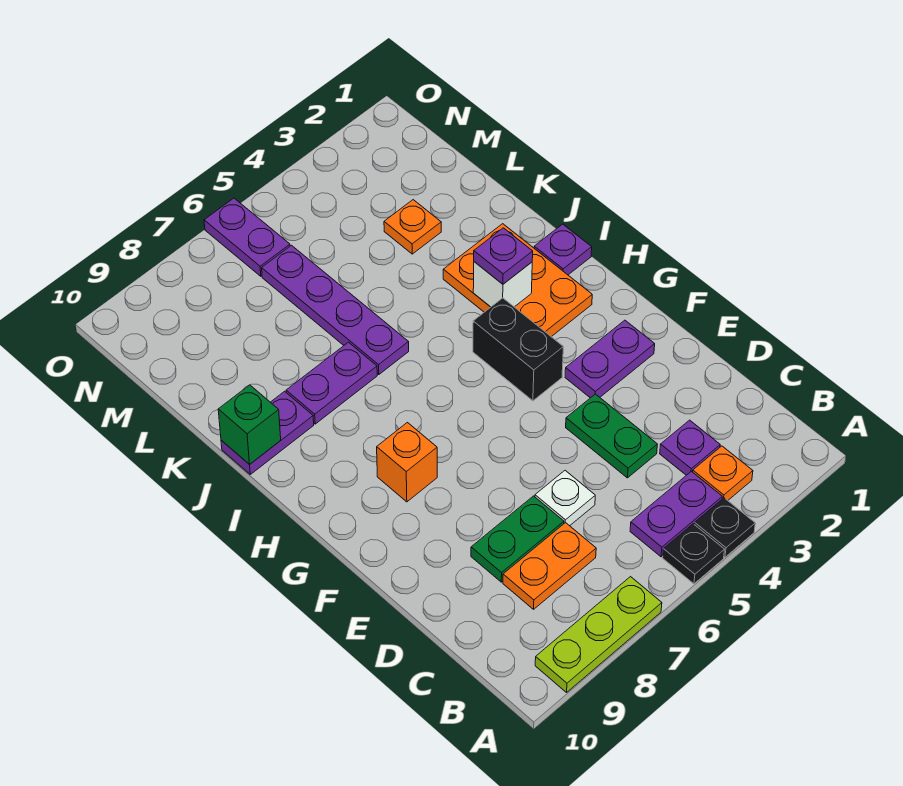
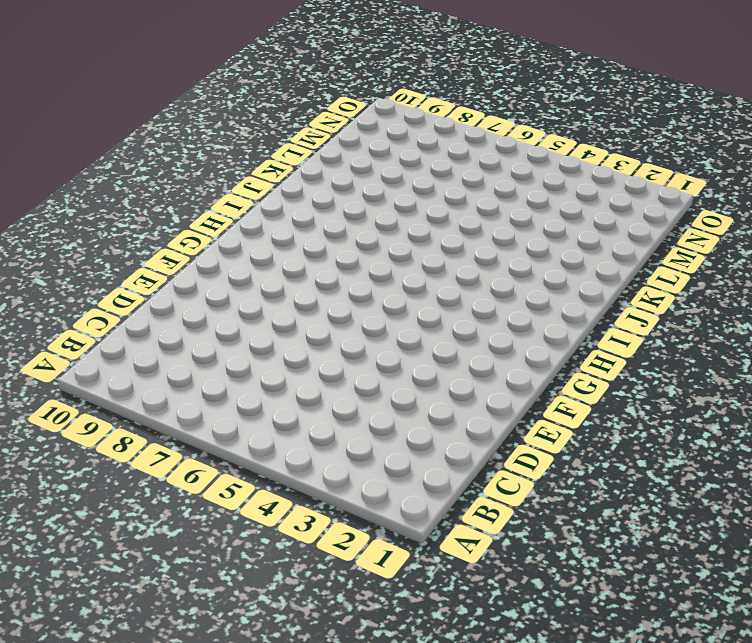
none -> black plate A4 level 1
none -> black plate A5 level 1
none -> lime plate A7:A9 level 1

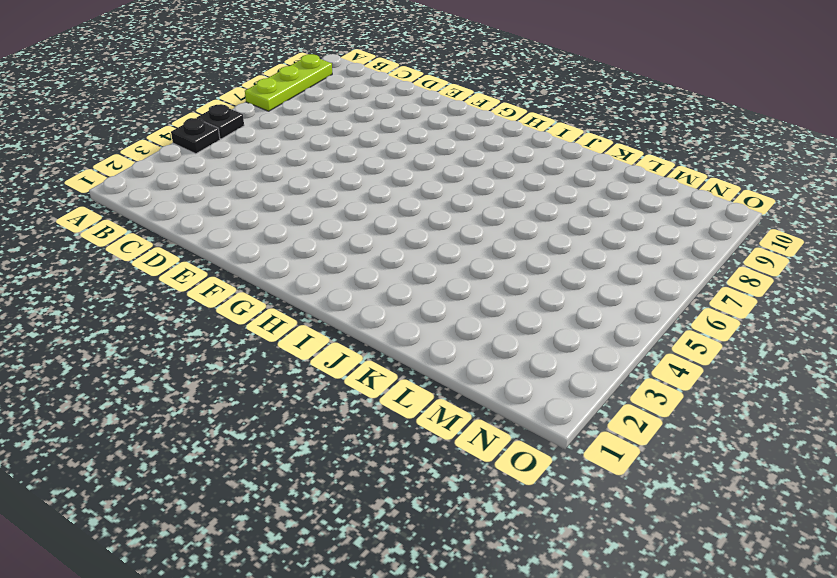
none -> orange plate B3 level 1
none -> purple plate B4:B5 level 1
none -> purple plate C3 level 1

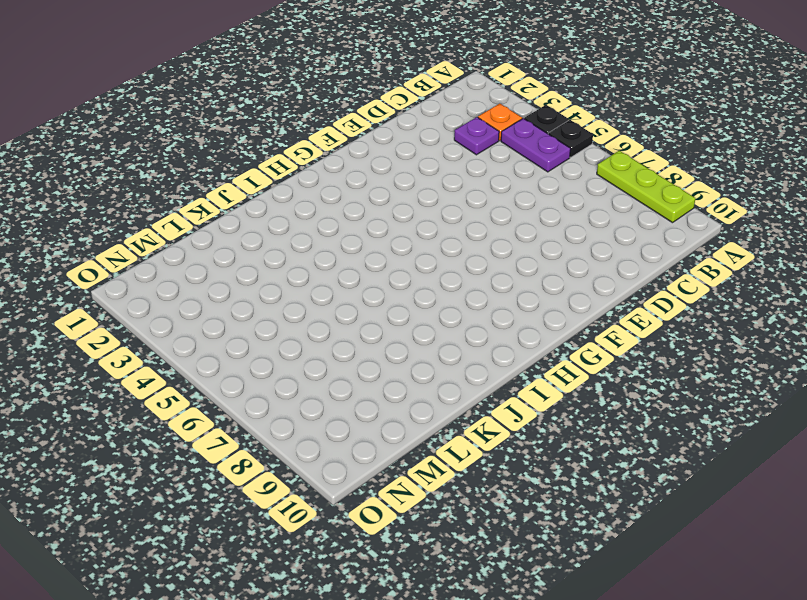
none -> orange plate C7:C8 level 1
none -> green plate D4:E4 level 1
none -> white plate D6 level 1

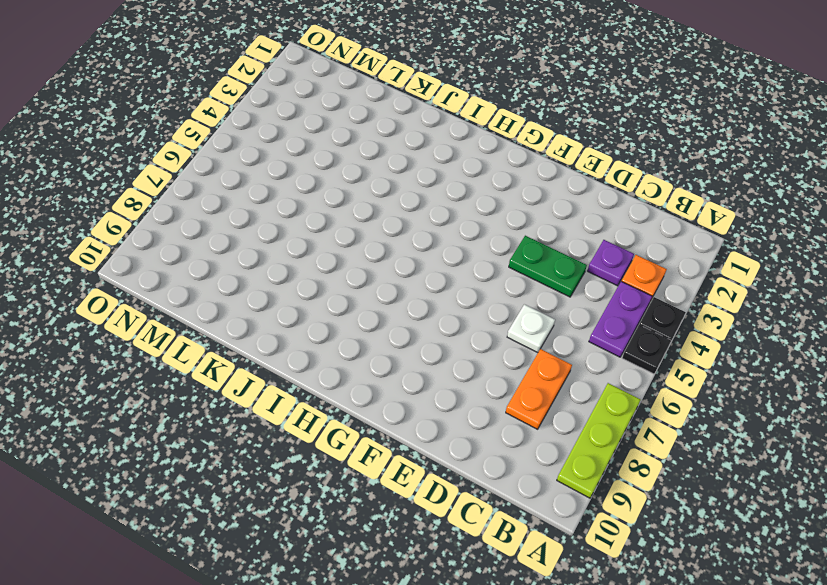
none -> green plate D7:D8 level 1
none -> purple plate F2:F3 level 1
none -> black brick G4:H4 level 1

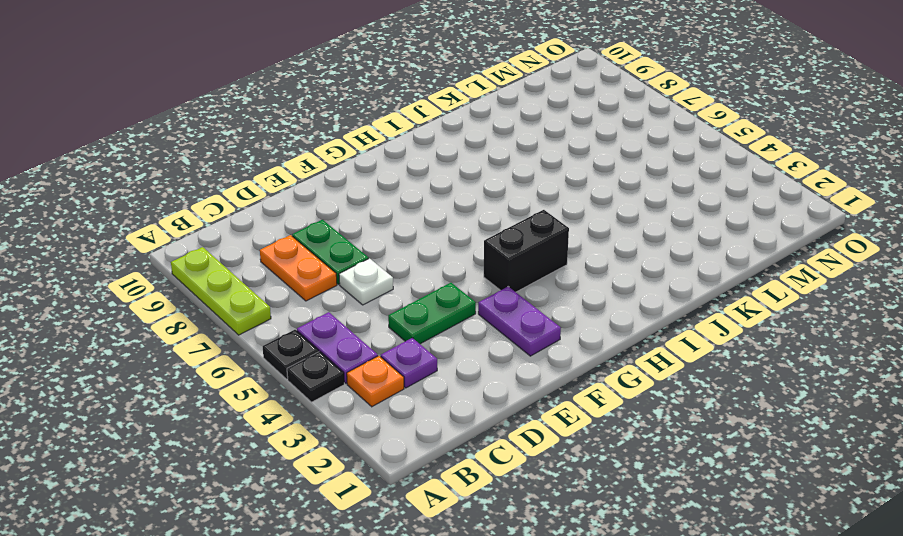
none -> orange brick G8 level 1
none -> orange plate H2:J3 level 1
none -> purple plate I1 level 1

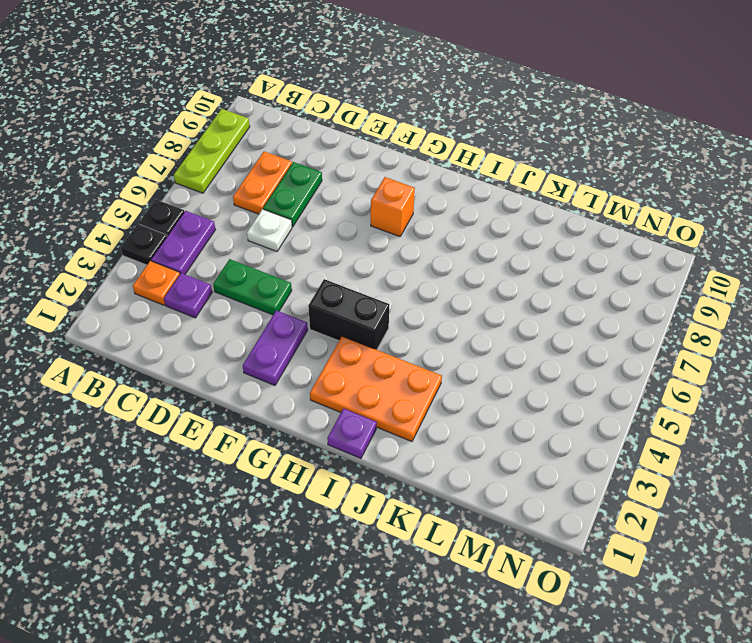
none -> purple plate J6:M6 level 1
none -> purple plate J7:J8 level 1
none -> purple plate J9:J10 level 1

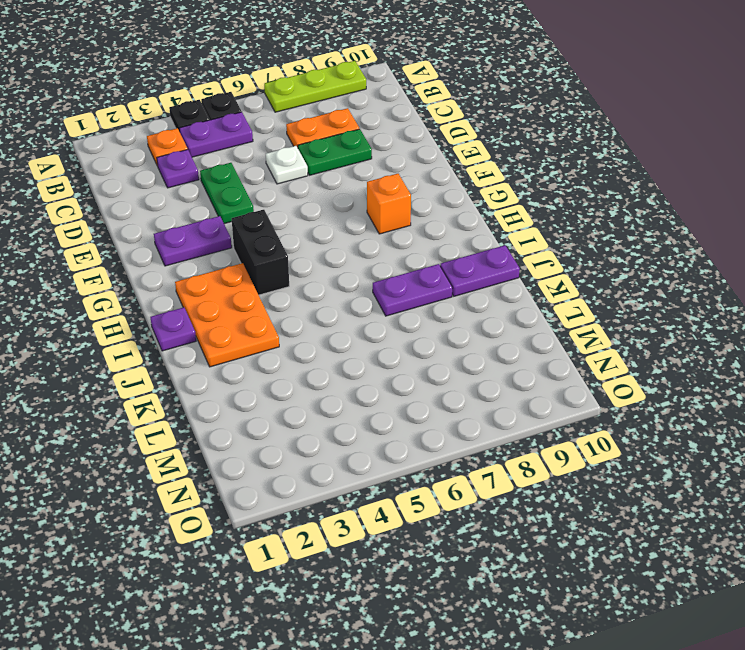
none -> purple plate J6:M6 level 1
none -> orange plate L3 level 1
none -> purple plate N6:O6 level 1

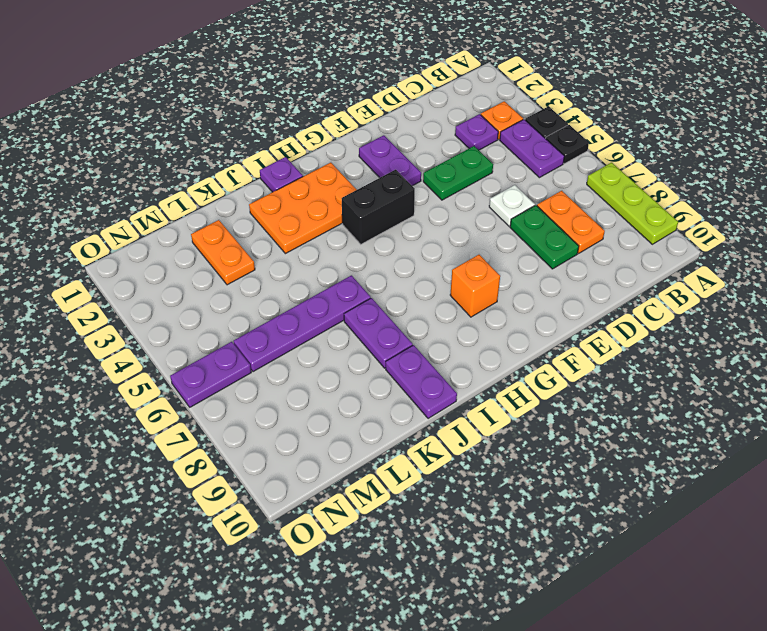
orange plate L2:L3 level 1 -> orange plate L3 level 1
none -> white brick I3 level 2
none -> green brick J10 level 2
none -> purple plate I3 level 3

